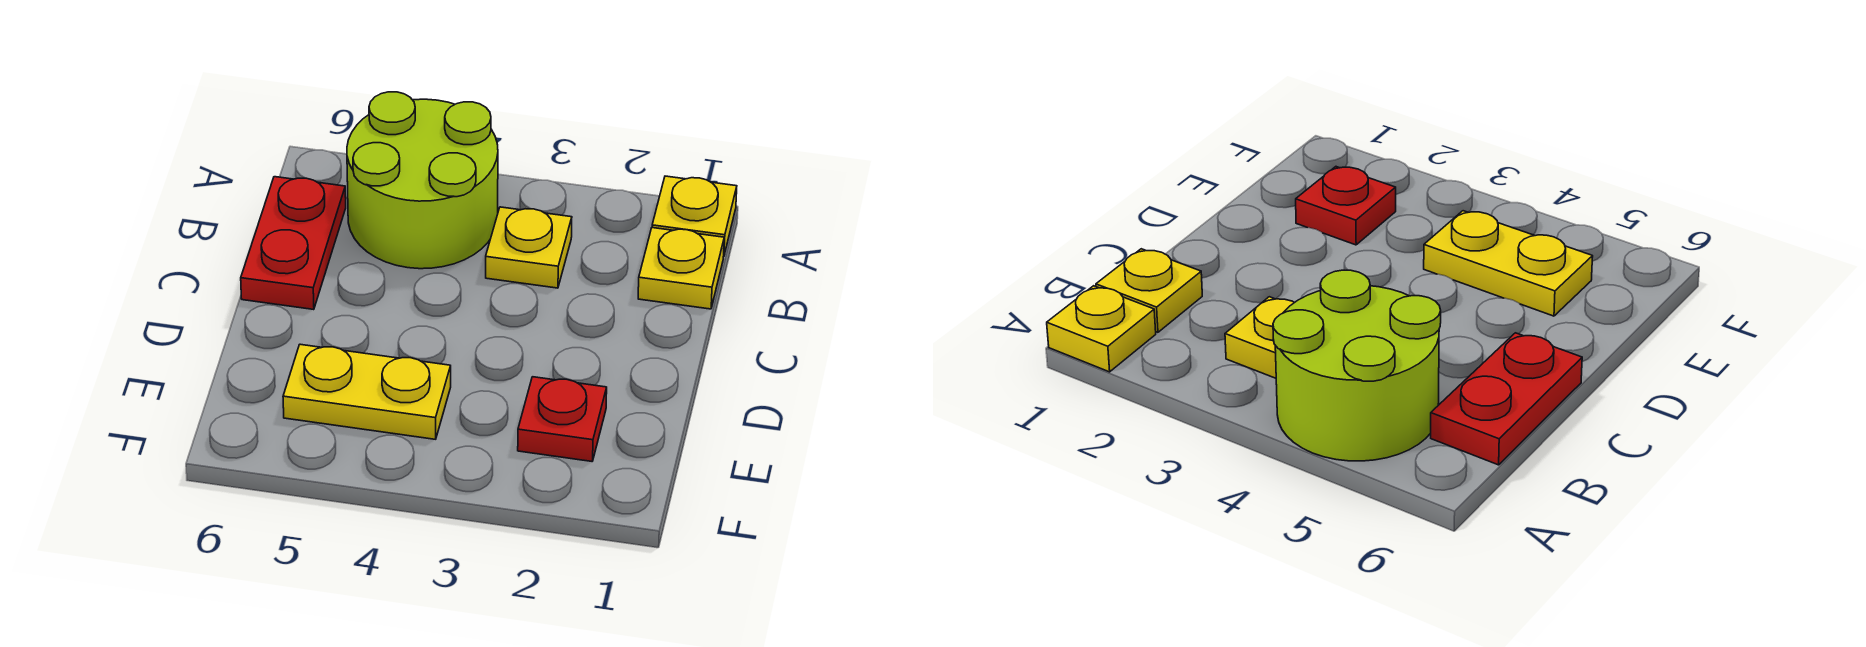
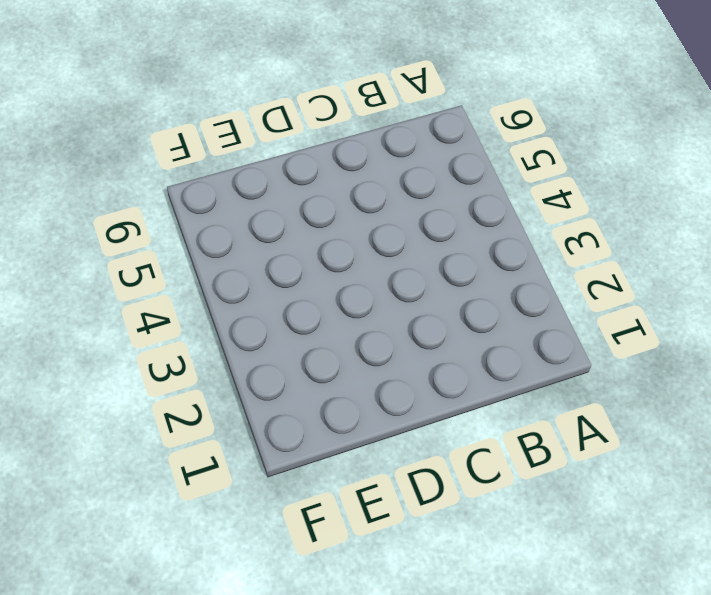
none -> yellow plate A1 level 1
none -> lime round brick A4:B5 level 1

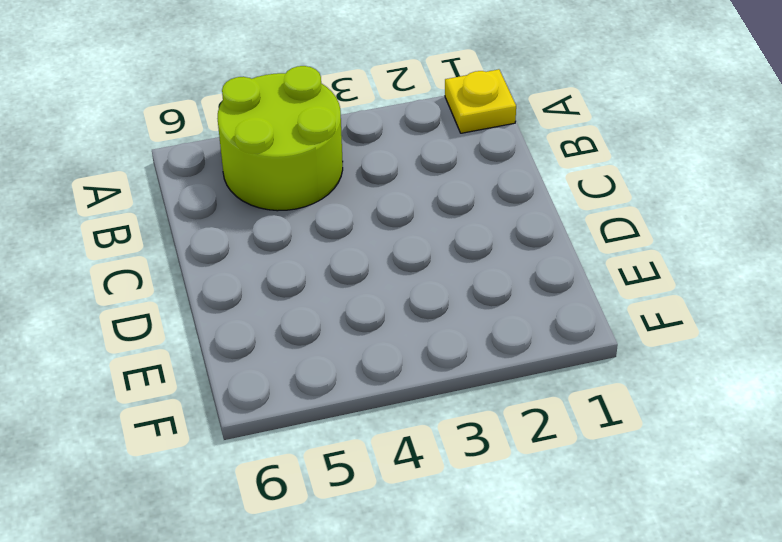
none -> yellow plate B1 level 1
none -> yellow plate B3 level 1

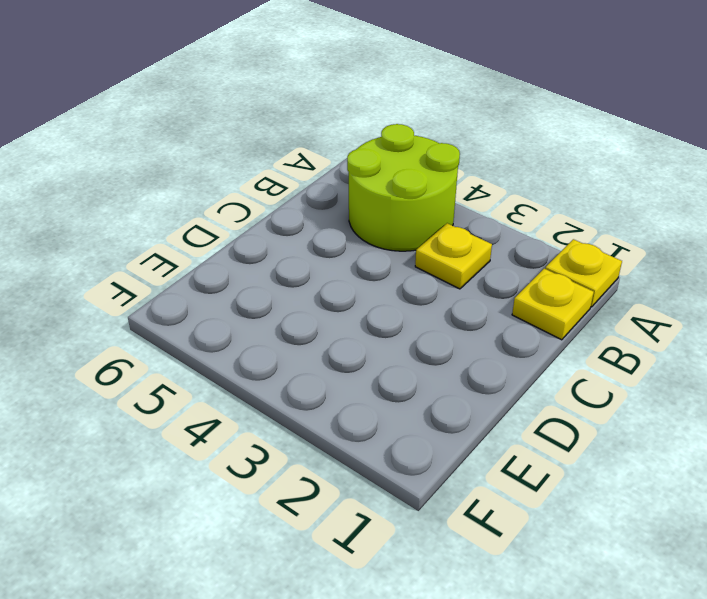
none -> red plate B6:C6 level 1
none -> red plate E2 level 1

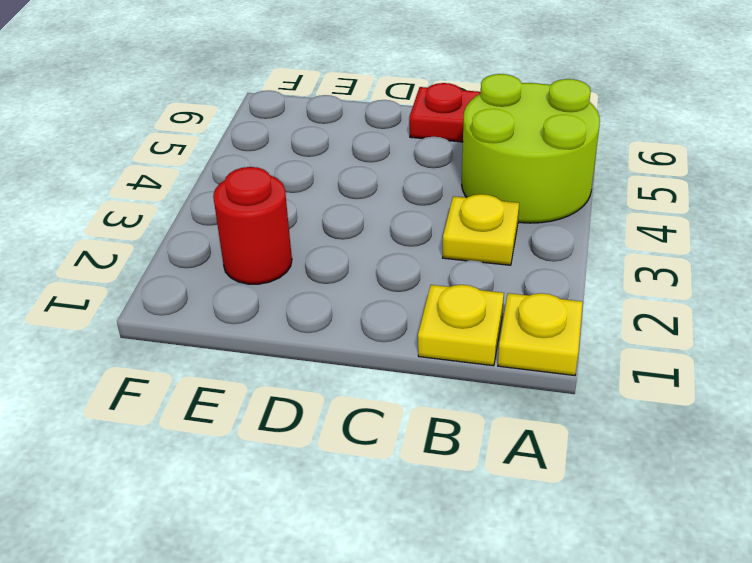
red round brick E2 level 1 -> red plate E2 level 1
none -> yellow plate E4:E5 level 1

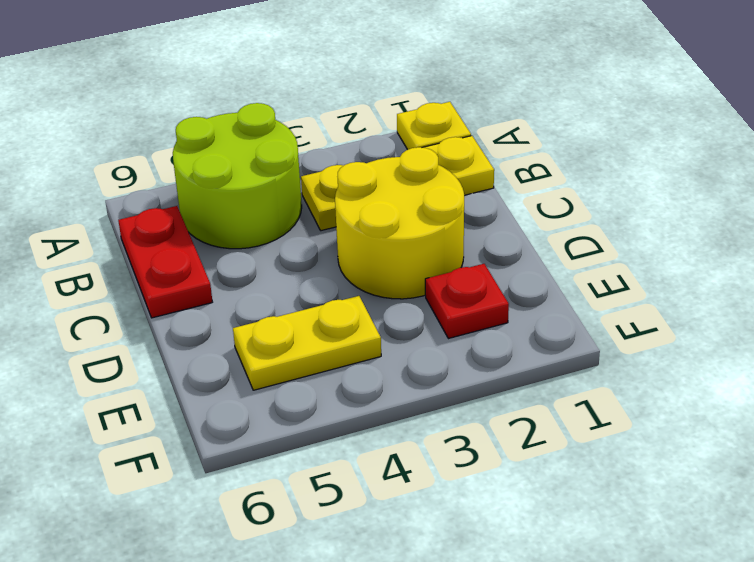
yellow round brick C2:D3 level 1 -> none

